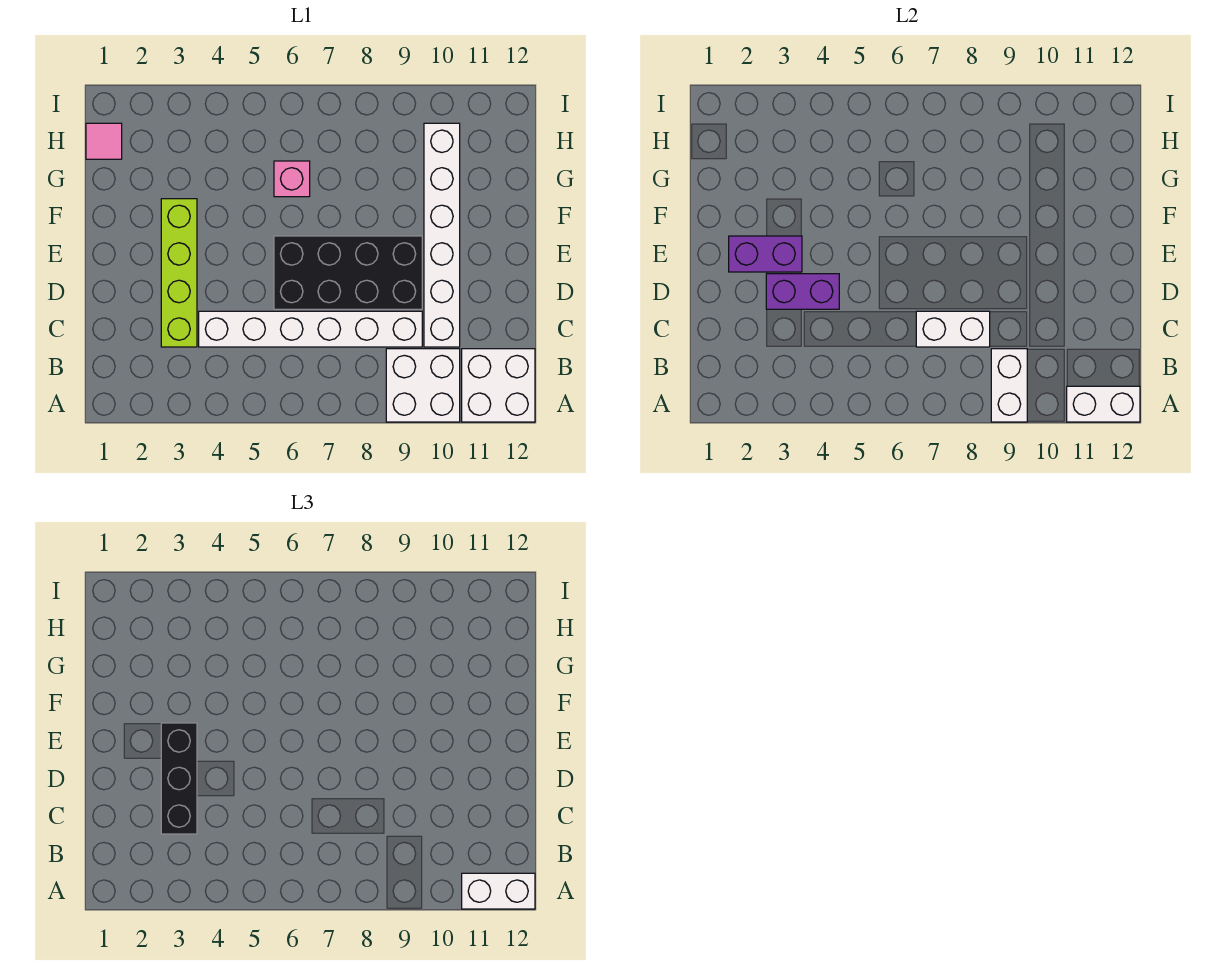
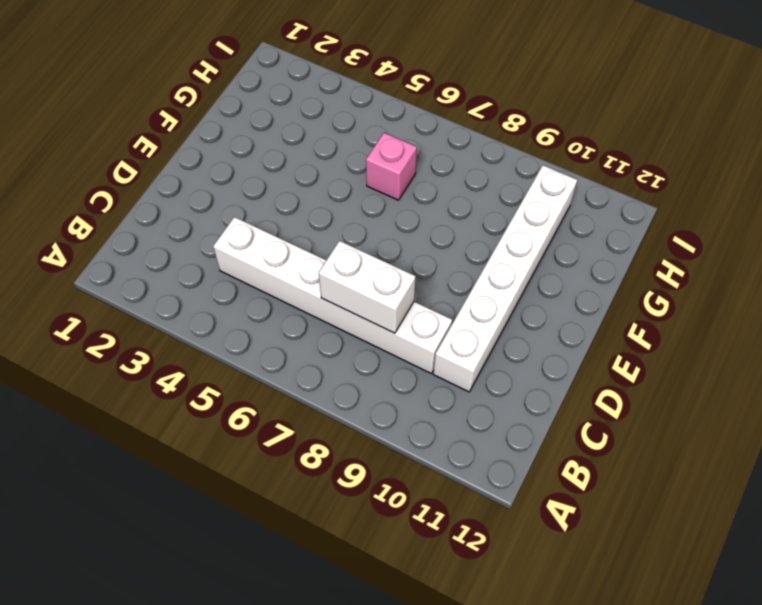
none -> white brick A9:B10 level 1
none -> white brick A11:B12 level 1
none -> lime brick C3:F3 level 1

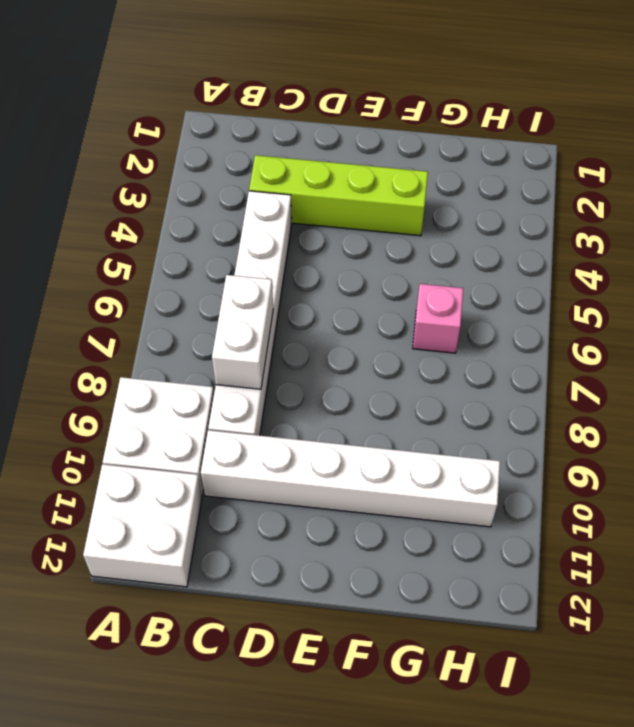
none -> black brick D6:E9 level 1
none -> pink tile H1 level 1
none -> white brick A9:B9 level 2

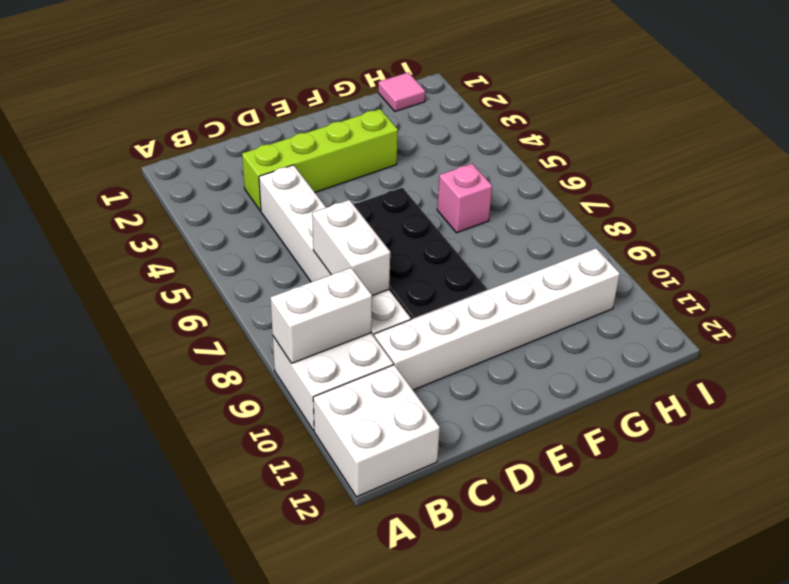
none -> white brick A11:A12 level 2
none -> purple brick D3:D4 level 2
none -> purple brick E2:E3 level 2

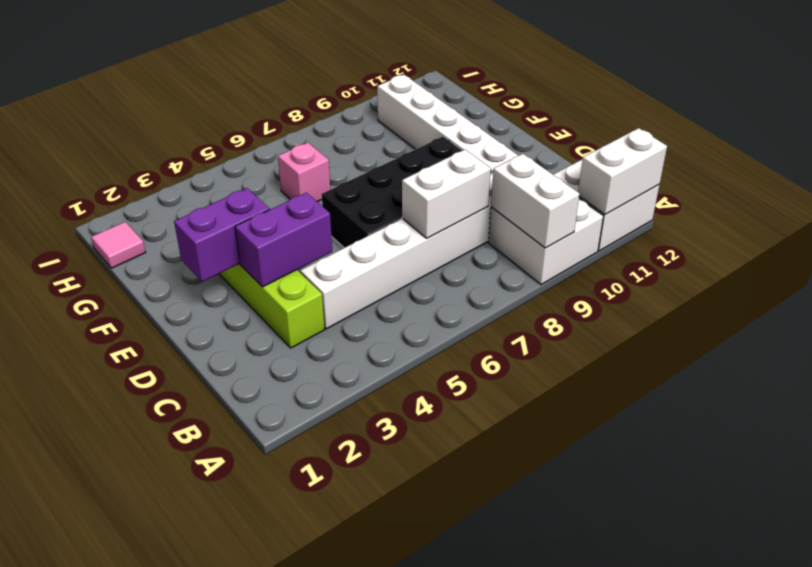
none -> white brick A11:A12 level 3
none -> black brick C3:E3 level 3

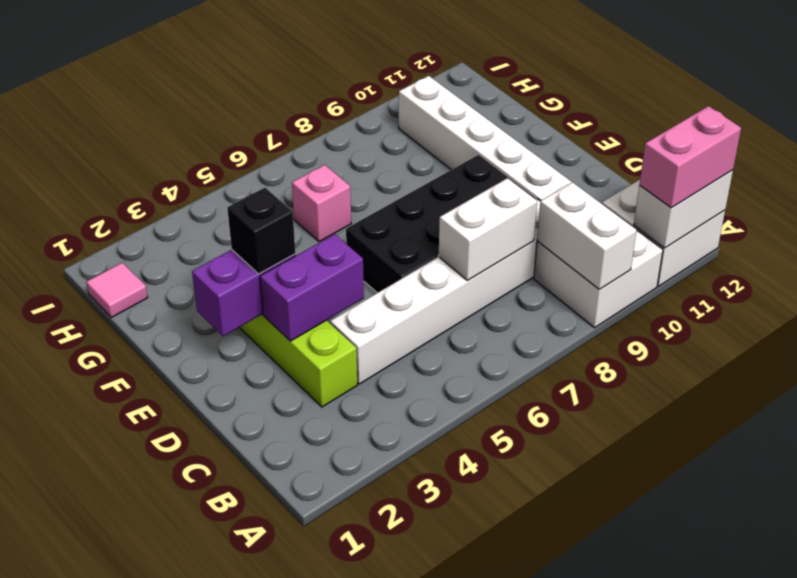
pink brick A11:A12 level 3 -> white brick A11:A12 level 3
black brick E3 level 3 -> black brick C3:E3 level 3

